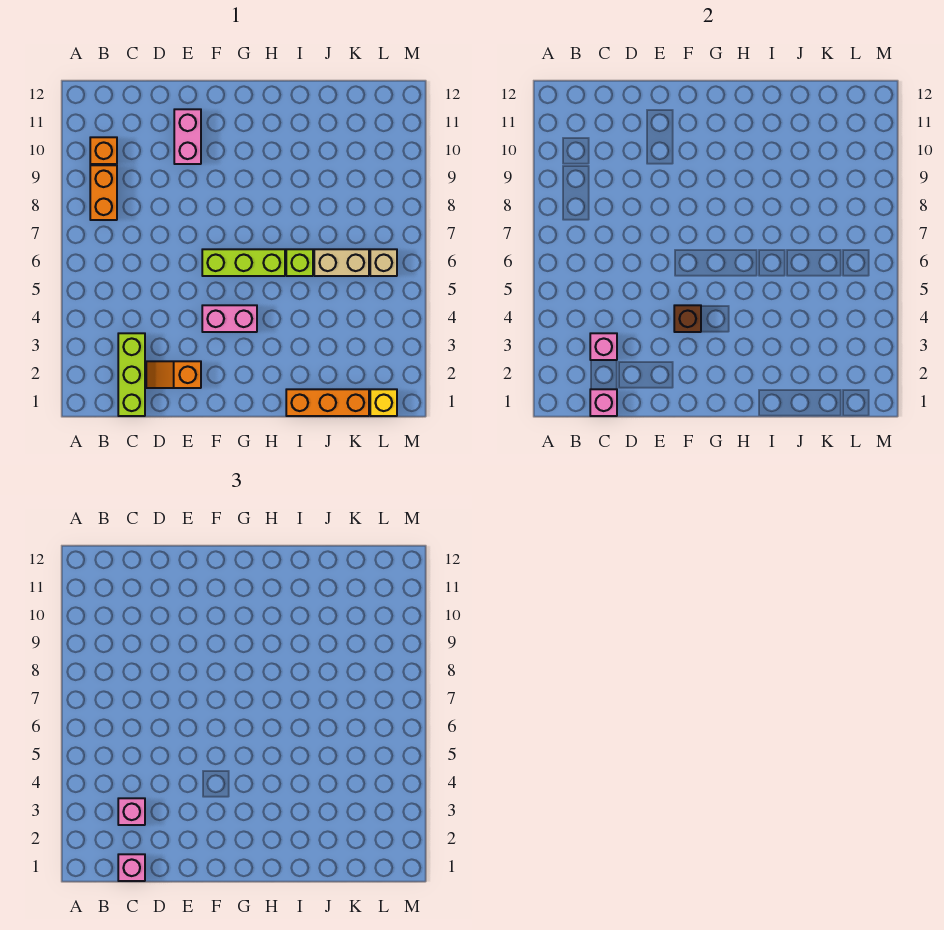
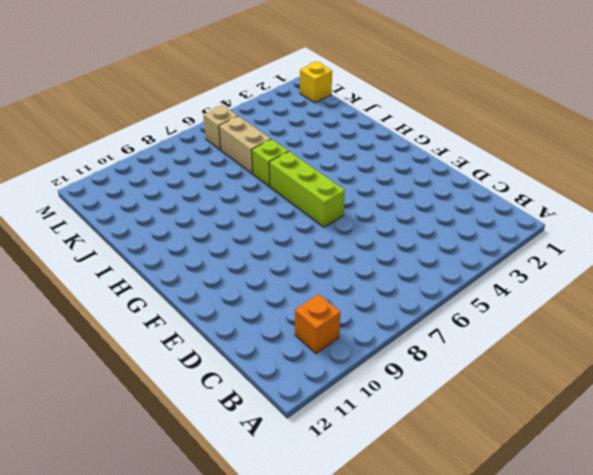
none -> orange brick B8:B9 level 1
none -> lime brick C1:C3 level 1
none -> orange slope D2:E2 level 1 top E

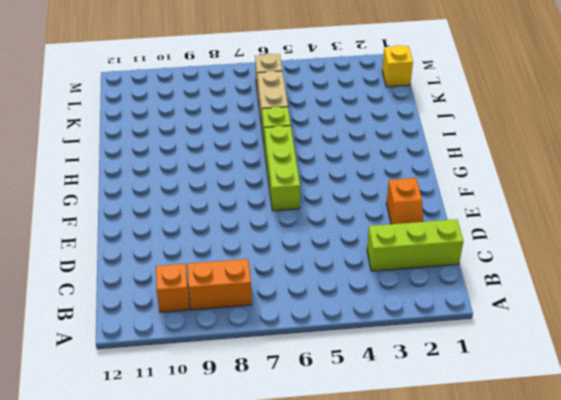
none -> pink brick E10:E11 level 1
none -> pink brick F4:G4 level 1
none -> orange brick I1:K1 level 1

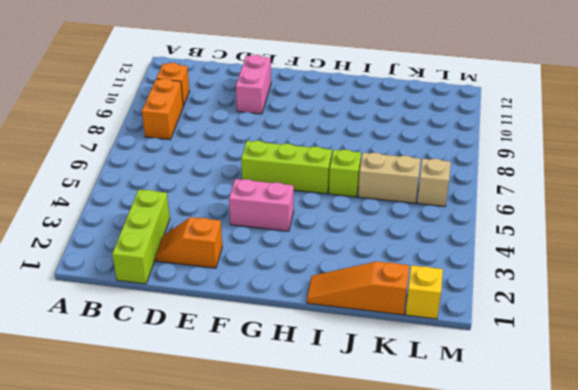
orange slope I1:K1 level 1 top K -> orange brick I1:K1 level 1
none -> pink brick C1 level 2
none -> pink brick C3 level 2
none -> brown brick F4 level 2

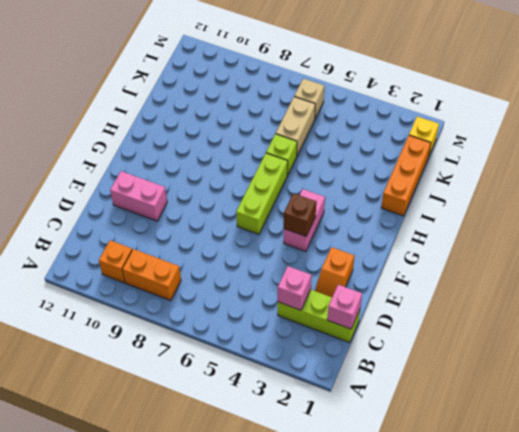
none -> pink brick C1 level 3
none -> pink brick C3 level 3

